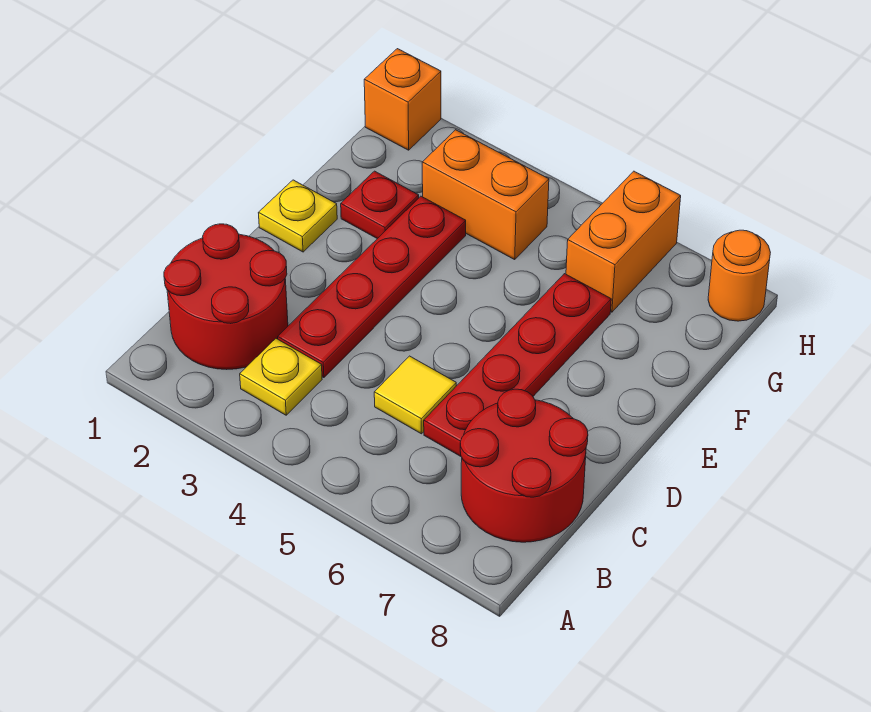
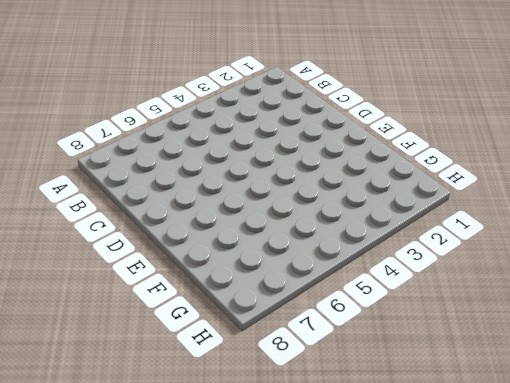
none -> red round brick B1:C2 level 1
none -> yellow plate B3 level 1
none -> red round brick B7:C8 level 1

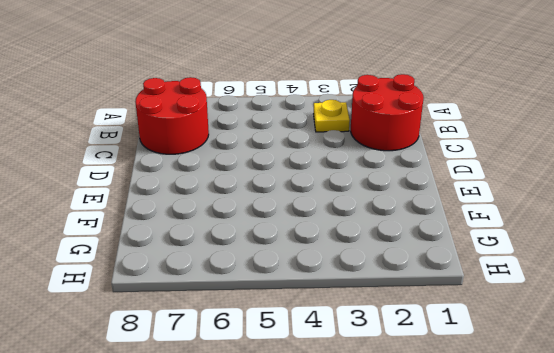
none -> red plate C3:F3 level 1
none -> yellow tile C5 level 1
none -> red plate C6:F6 level 1

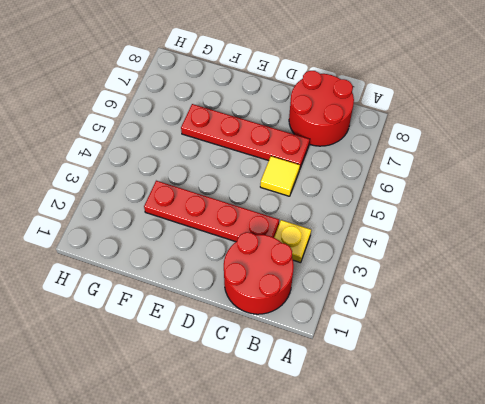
none -> yellow plate E1 level 1
none -> red plate F2 level 1
none -> orange brick G3:G4 level 1

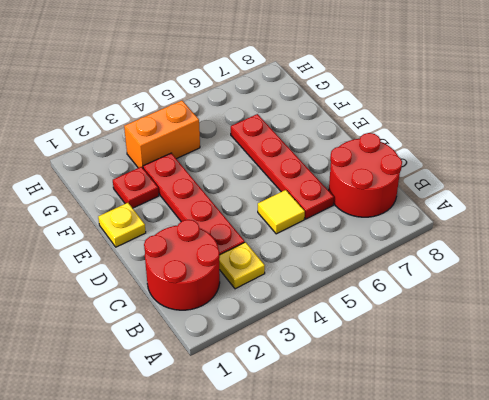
none -> orange brick G6:H6 level 1
none -> orange brick H1 level 1
none -> orange round brick H8 level 1

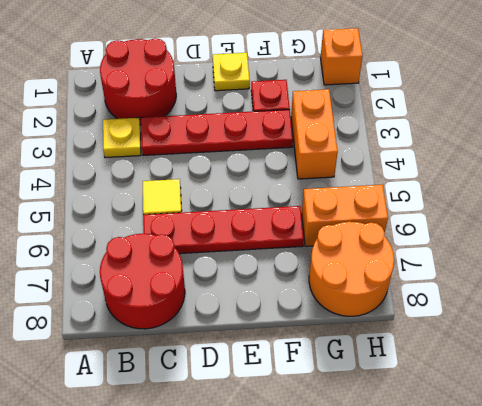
orange round brick G7:H8 level 1 -> orange round brick H8 level 1

